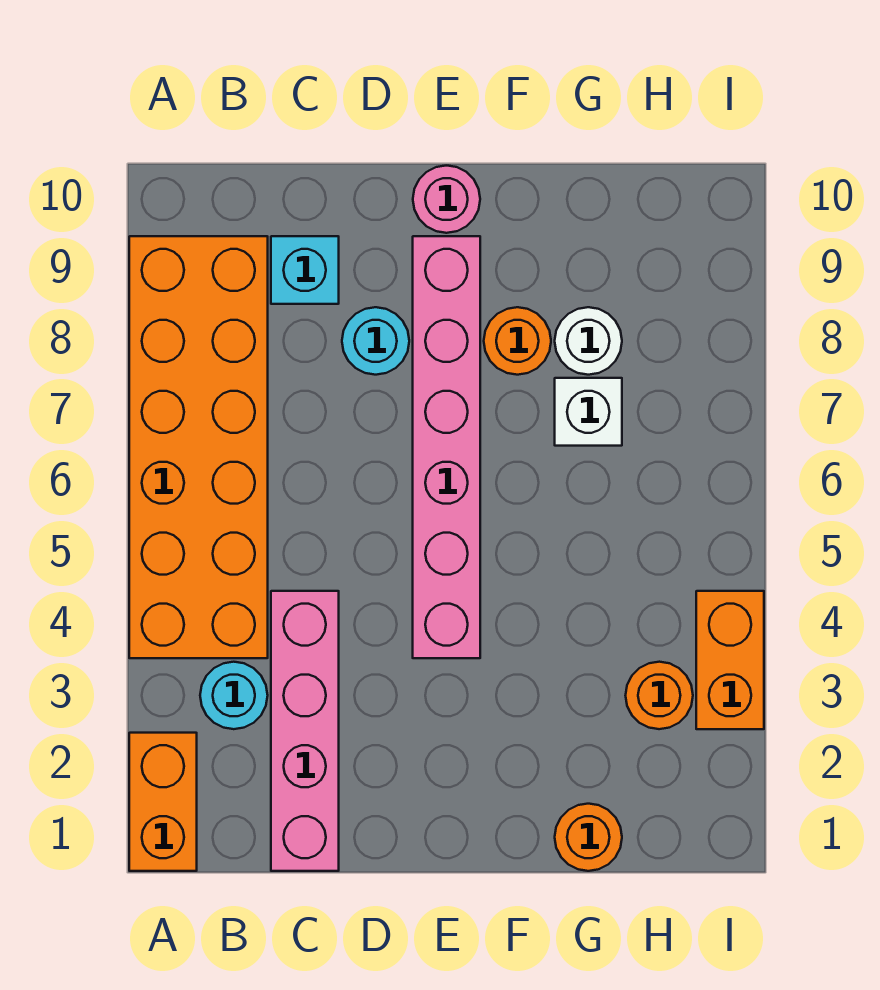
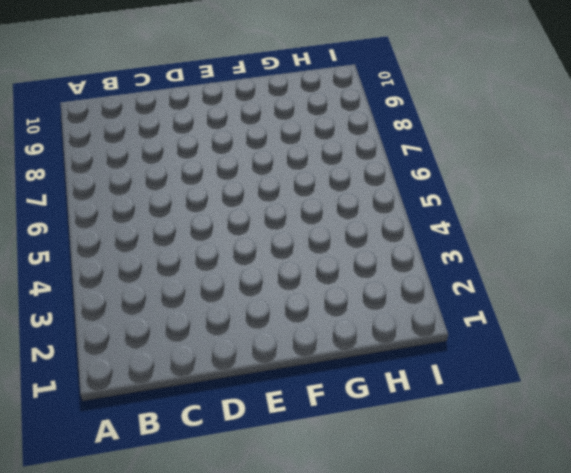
none -> orange brick A1:A2 level 1
none -> orange brick A4:B9 level 1
none -> cyan round brick B3 level 1

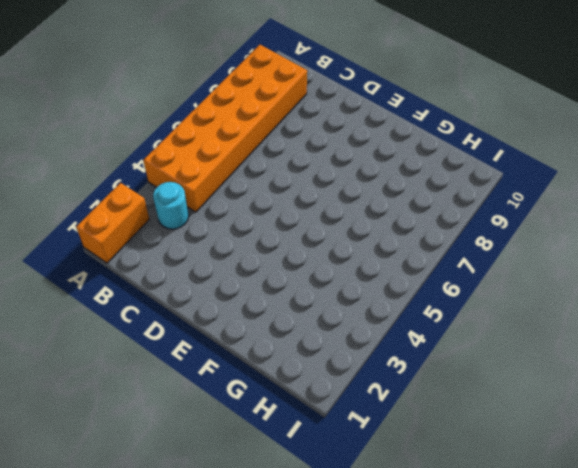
none -> pink brick C1:C4 level 1
none -> cyan brick C9 level 1
none -> cyan round brick D8 level 1

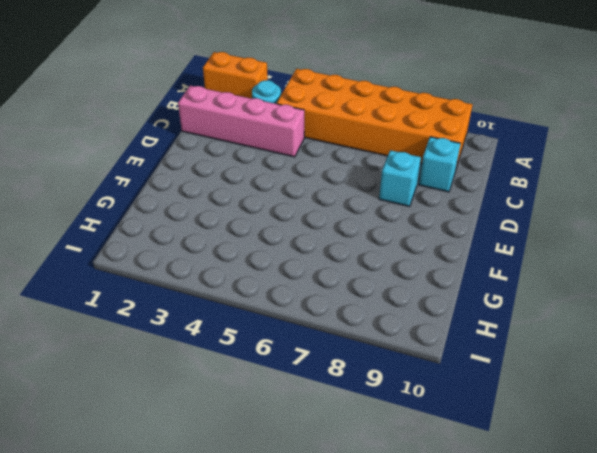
cyan brick D8 level 1 -> cyan round brick D8 level 1
none -> pink brick E4:E9 level 1
none -> pink round brick E10 level 1
none -> orange round brick F8 level 1

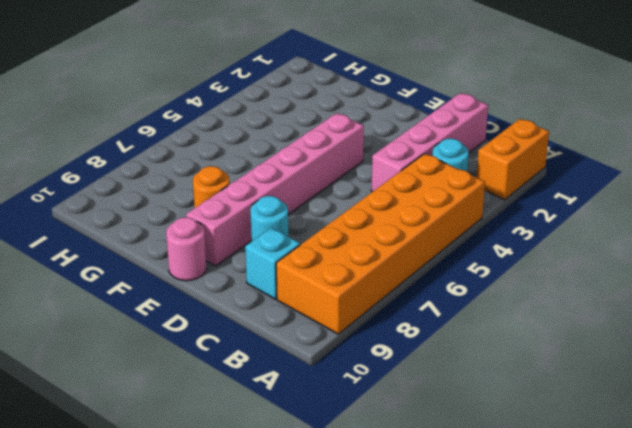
none -> orange round brick G1 level 1
none -> white brick G7 level 1
none -> white round brick G8 level 1

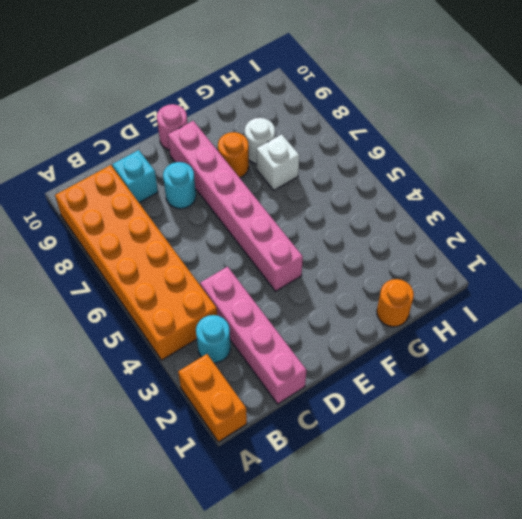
none -> orange round brick H3 level 1
none -> orange brick I3:I4 level 1

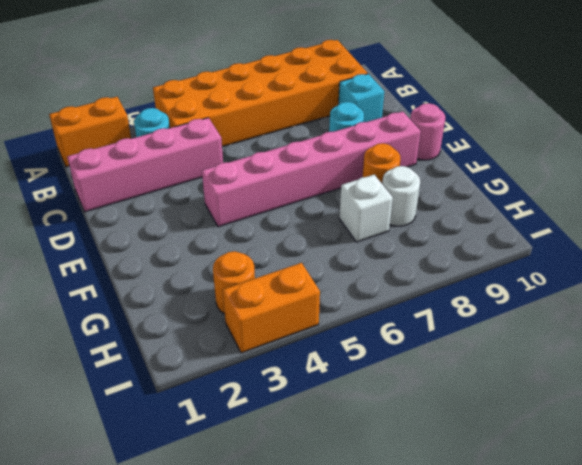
none -> orange round brick G1 level 1

